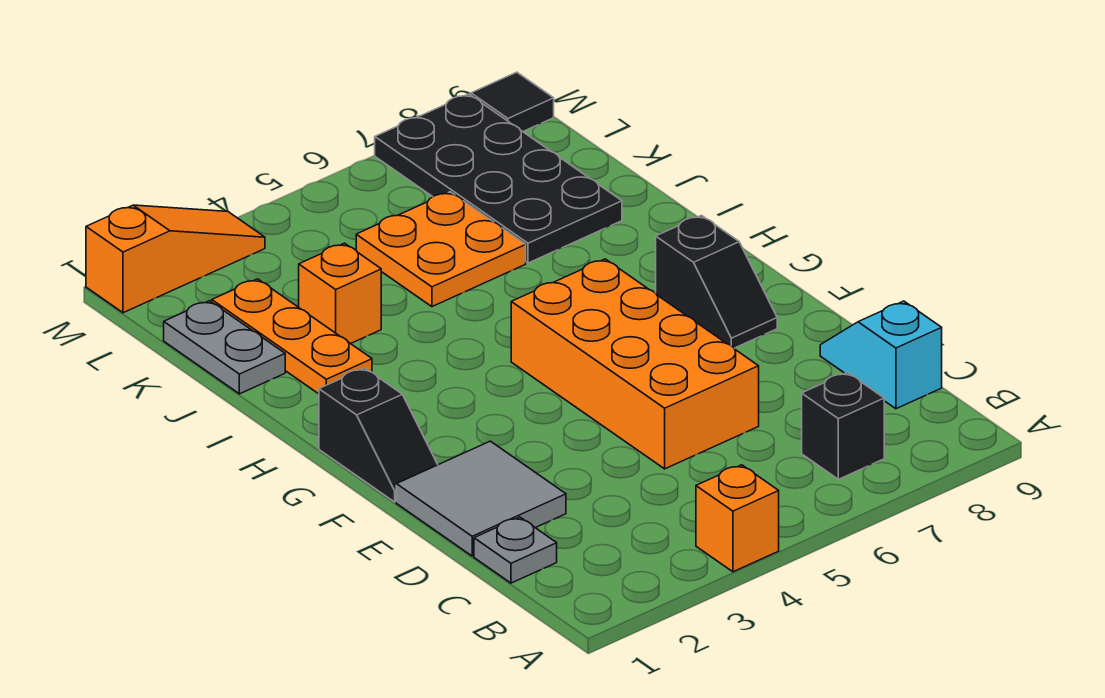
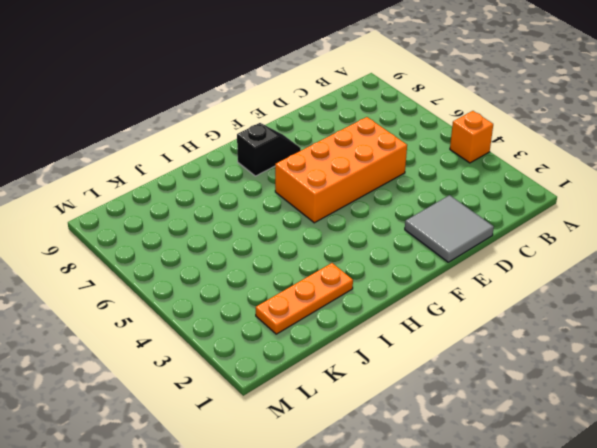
none -> black brick B7 level 1
none -> grey plate C1 level 1
none -> cyan slope C9:D9 level 1 top C

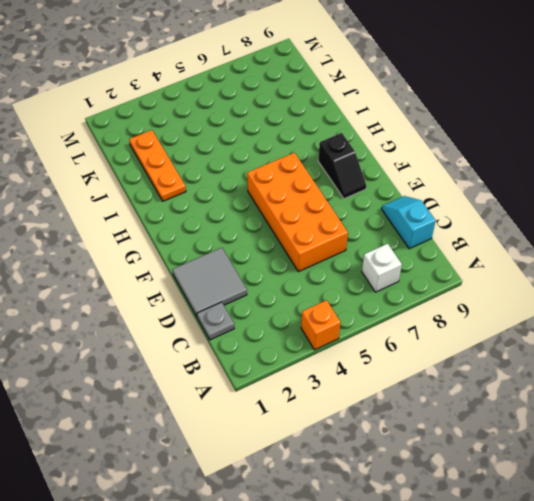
white brick B7 level 1 -> black brick B7 level 1
none -> black slope F1:G1 level 1 top G
none -> grey plate J1:K1 level 1
none -> orange brick J3 level 1

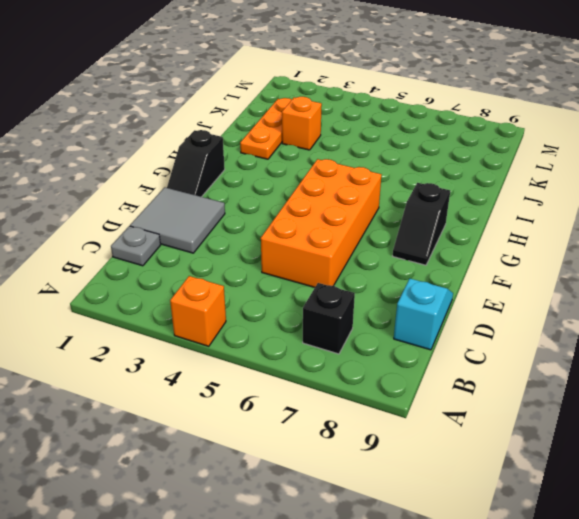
none -> grey plate J1:K1 level 1
none -> orange plate J5:K6 level 1
none -> black plate J7:M8 level 1

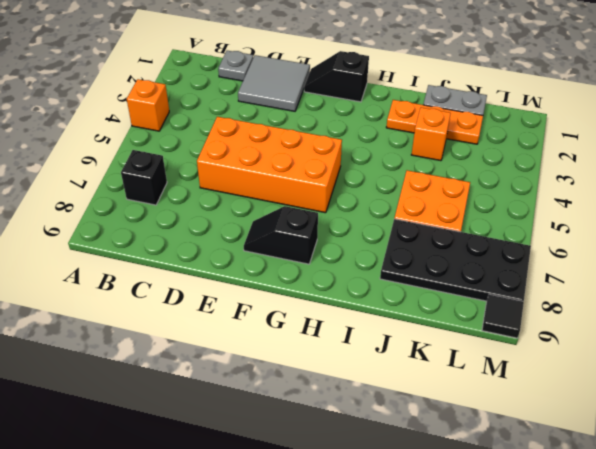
none -> cyan slope C9:D9 level 1 top C
none -> orange slope M1:M3 level 1 top 1

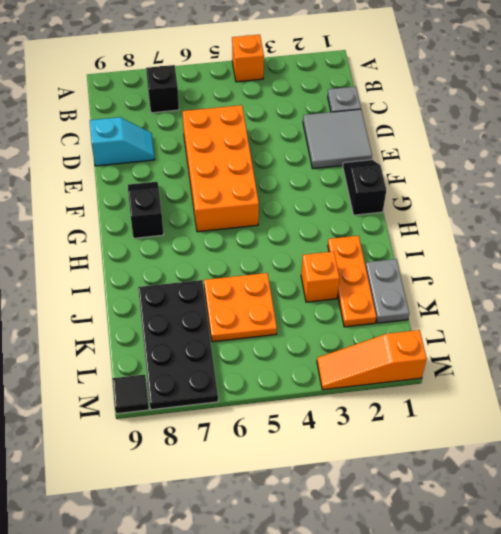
cyan slope D8:D9 level 1 top 9 -> cyan slope C9:D9 level 1 top C

